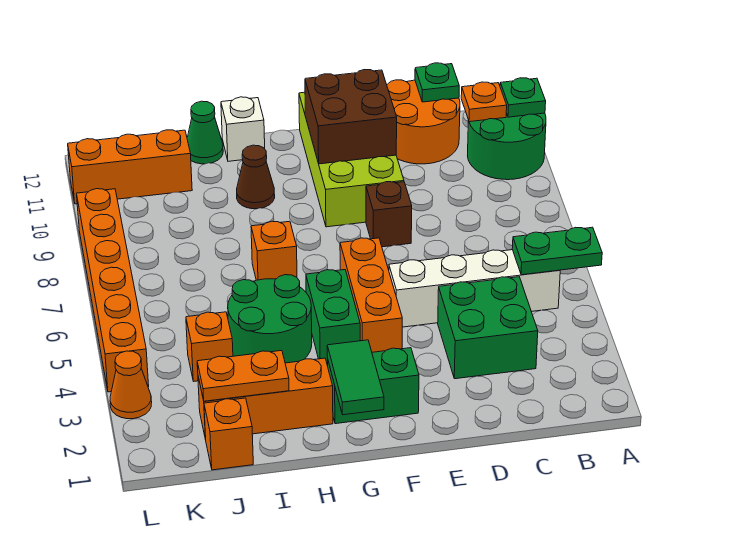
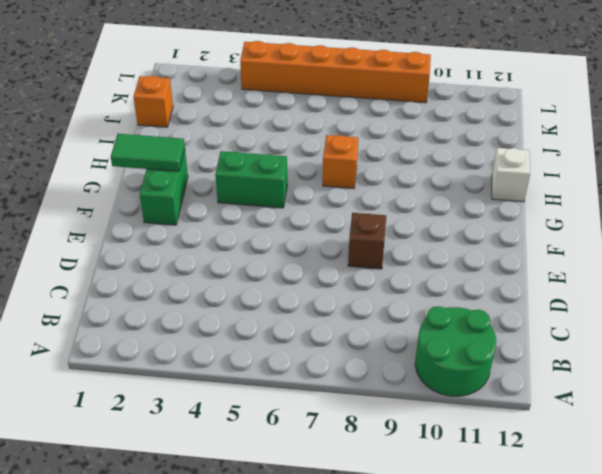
none -> white brick B5:E5 level 1
none -> green brick C3:D4 level 1
none -> orange round brick C11:D12 level 1

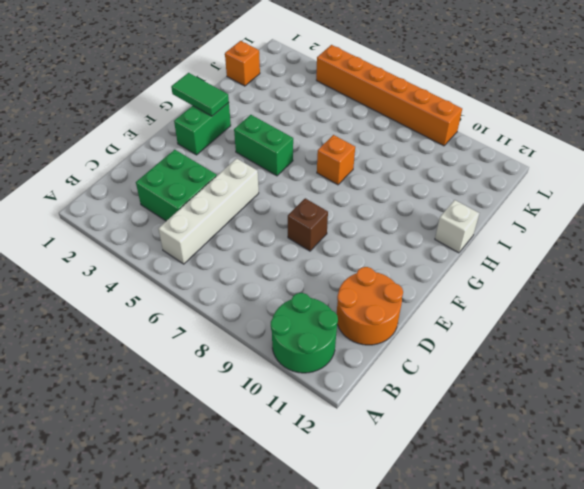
none -> lime brick E9:F12 level 1
none -> orange brick F4:F6 level 1
none -> orange brick H2:J2 level 1

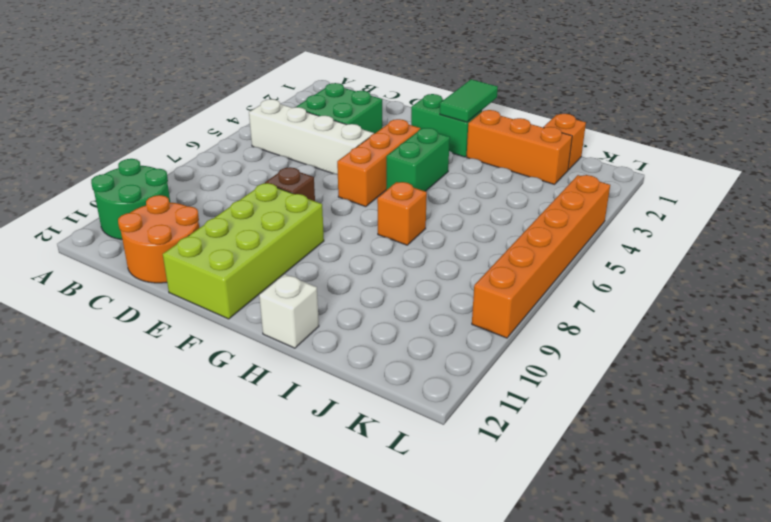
none -> green round brick H4:I5 level 1
none -> brown cone H10 level 1
none -> green cone I12 level 1

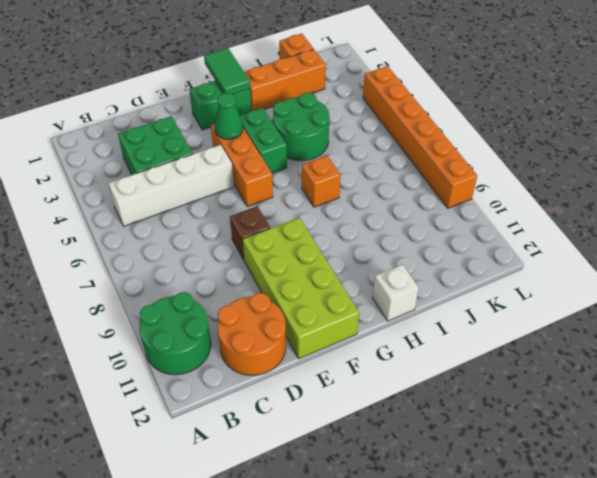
green cone F4 level 2 -> green cone I12 level 1
none -> brown cone H10 level 1
none -> orange brick J4 level 1
none -> orange brick J11:L11 level 1

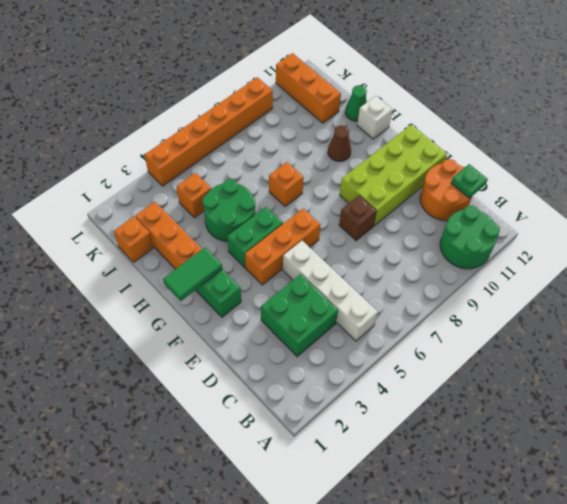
none -> orange cone L3 level 1
none -> green plate A5:B5 level 2
none -> green plate A11 level 2

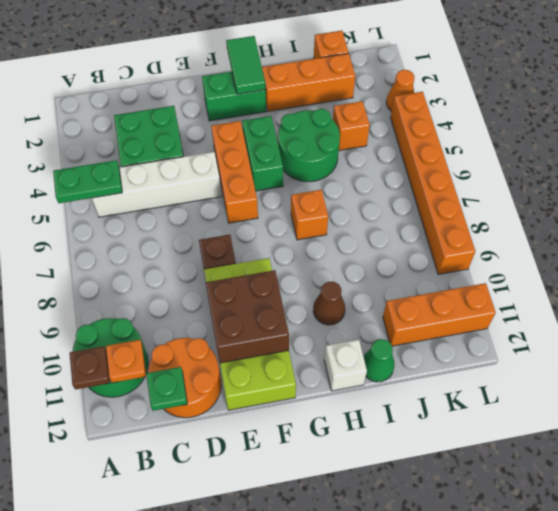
brown plate A11 level 2 -> green plate A11 level 2
none -> orange plate I2:J2 level 2

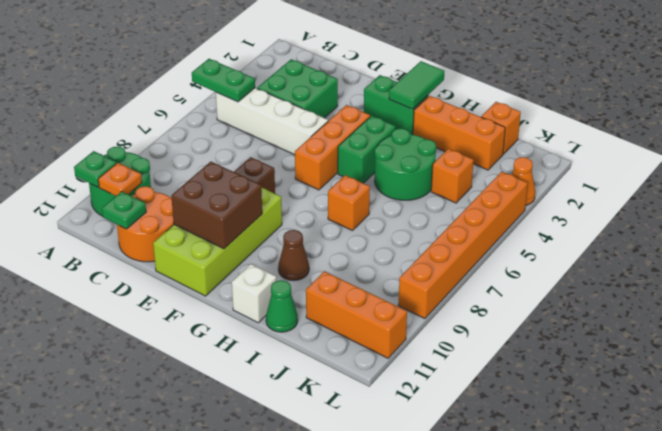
none -> orange plate I2:J2 level 2

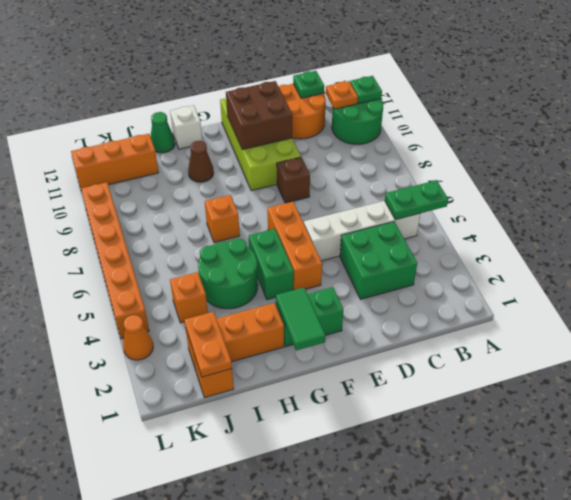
orange plate J1:J2 level 2 -> orange plate I2:J2 level 2

